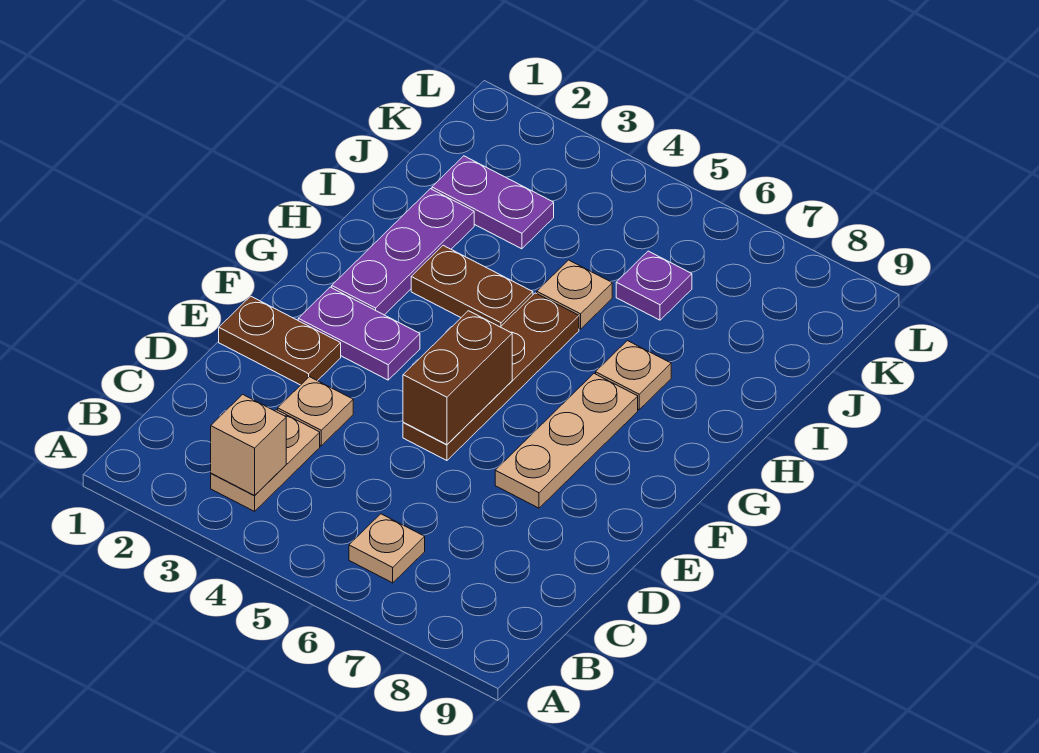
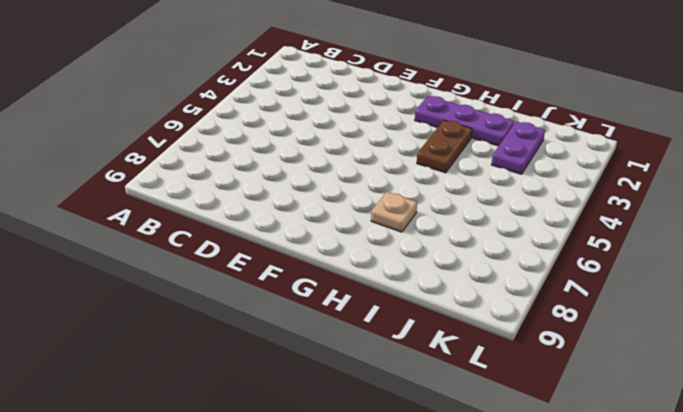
none -> tan plate B3:C3 level 1
none -> tan plate B6 level 1
none -> tan plate D3 level 1

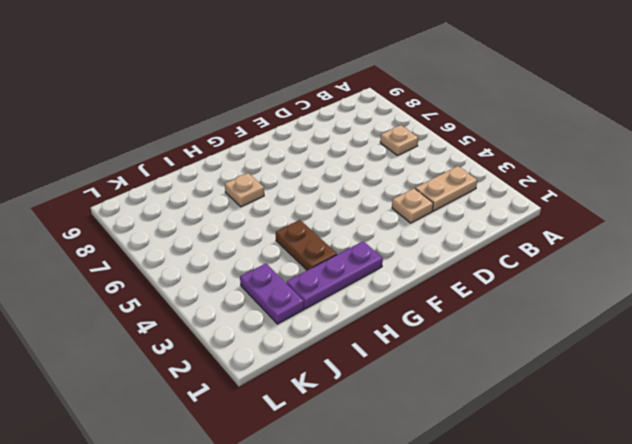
none -> brown plate E1:E2 level 1
none -> brown plate E5:H5 level 1
none -> tan plate E7:G7 level 1

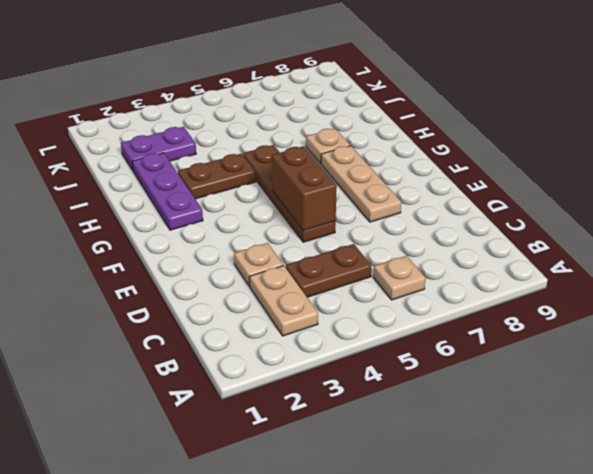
brown plate C4:C5 level 1 -> brown plate E1:E2 level 1
none -> purple plate F2:F3 level 1
none -> tan plate I5 level 1
none -> purple plate J6 level 1

